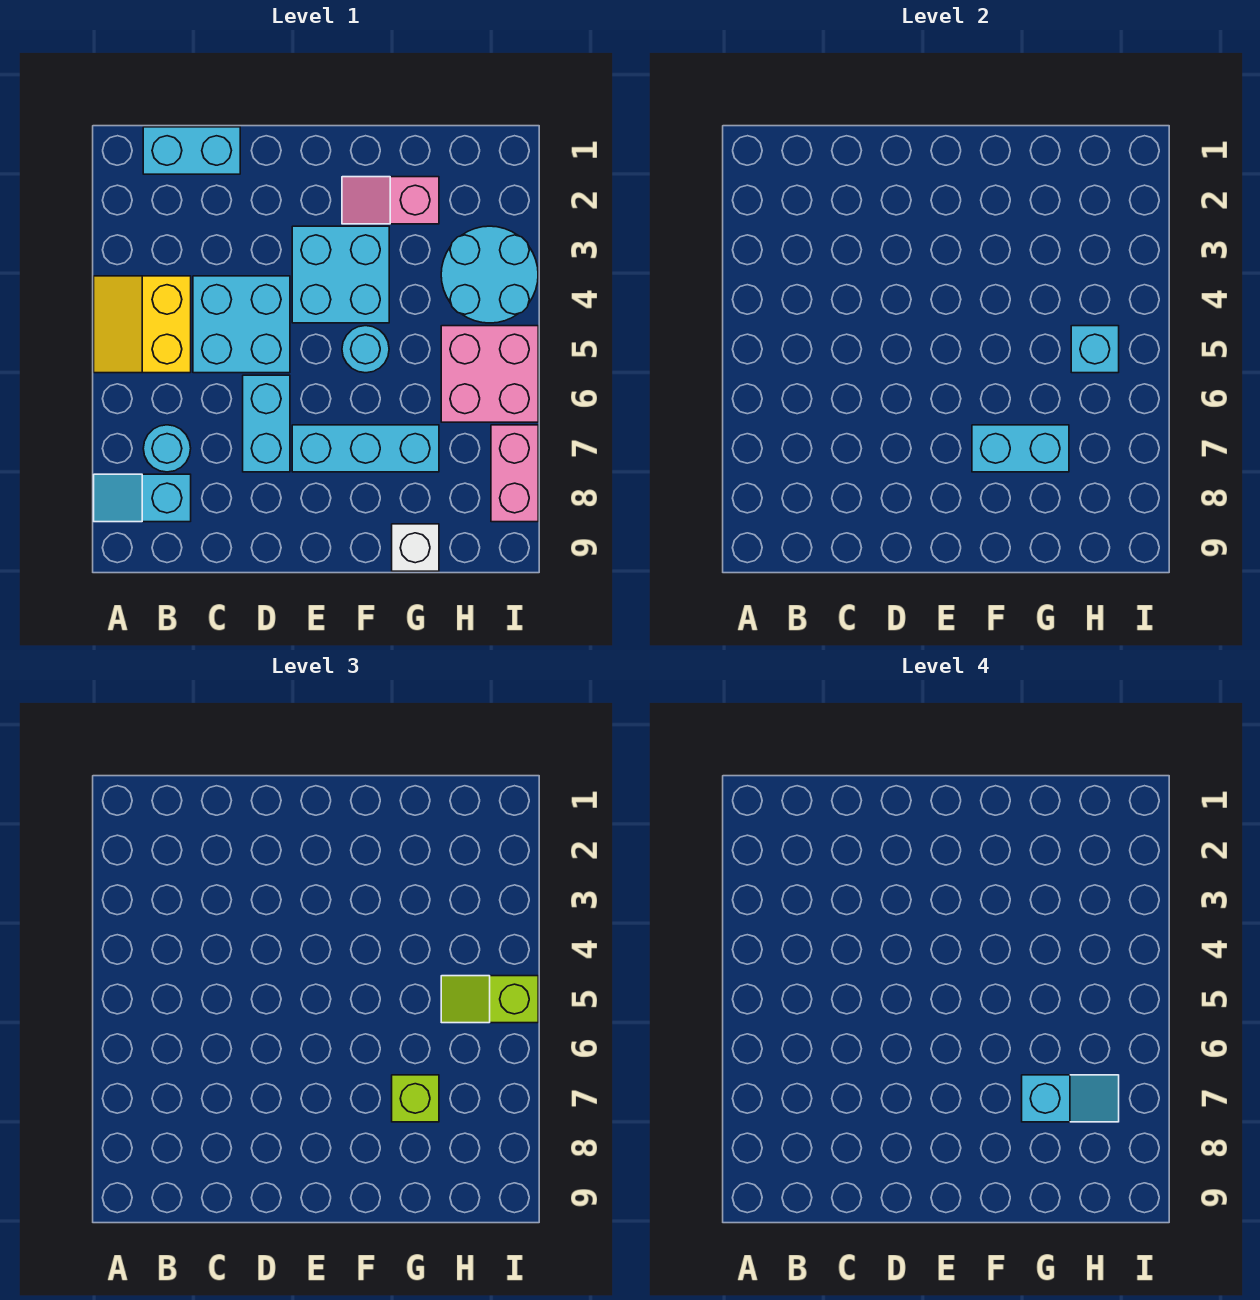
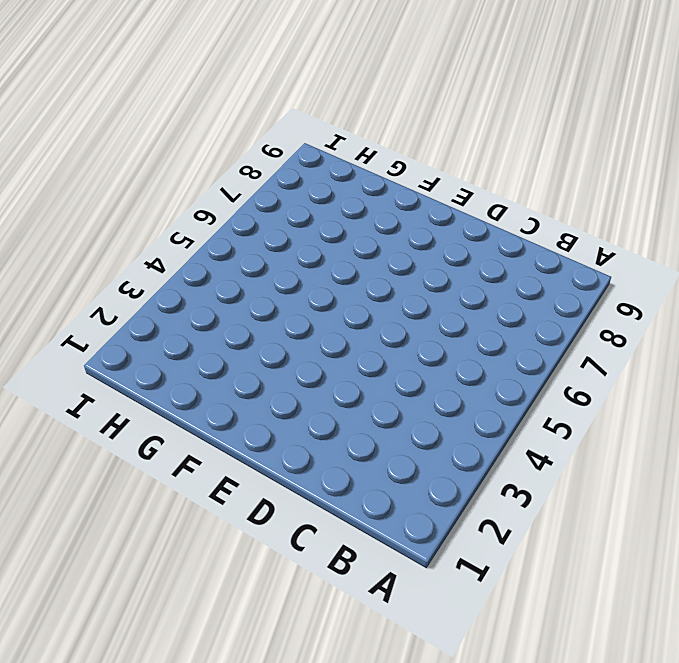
none -> yellow slope A4:B5 level 1 top B
none -> cyan slope A8:B8 level 1 top B
none -> cyan brick B1:C1 level 1

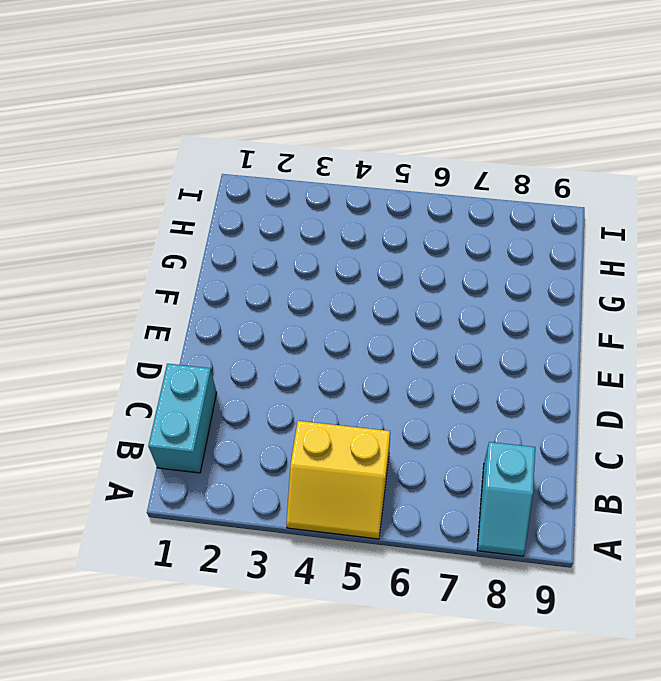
none -> cyan round brick B7 level 1
none -> cyan brick C4:D5 level 1
none -> cyan brick D6:D7 level 1

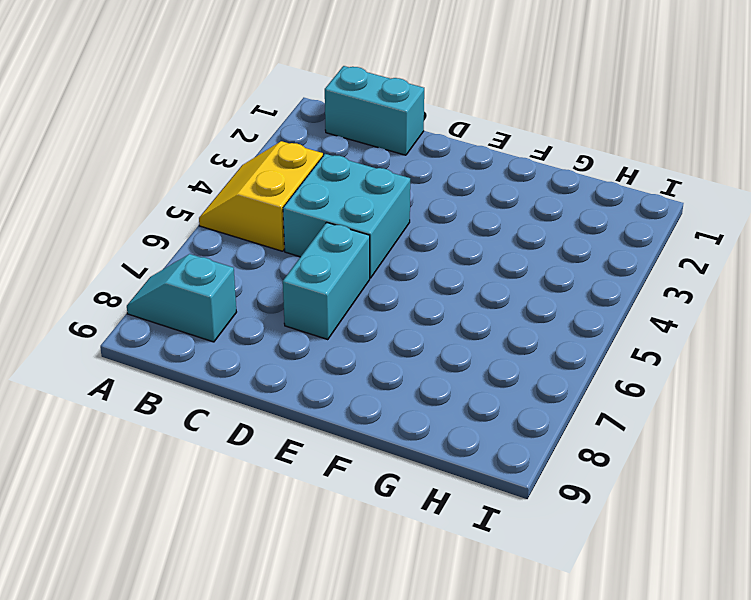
none -> cyan round brick B7 level 1
none -> cyan brick E3:F4 level 1
none -> cyan brick E7:G7 level 1

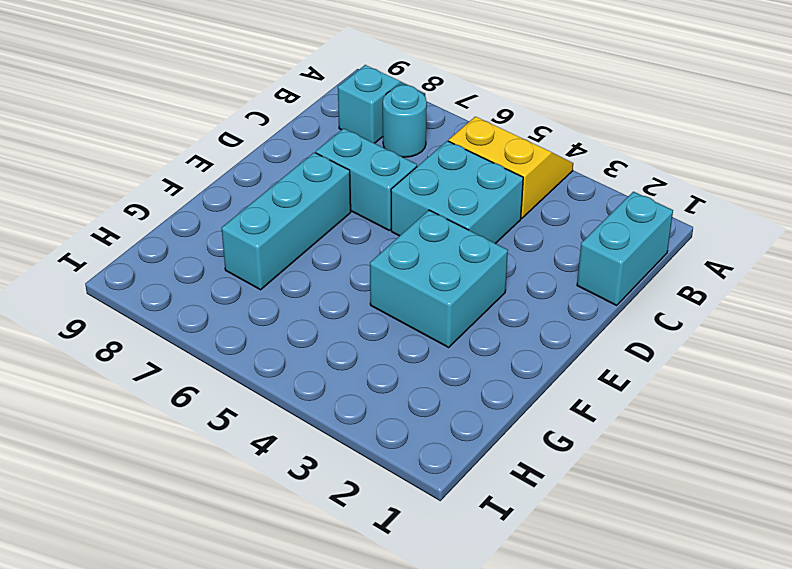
none -> pink slope F2:G2 level 1 top G
none -> cyan round brick F5 level 1
none -> white brick G9 level 1

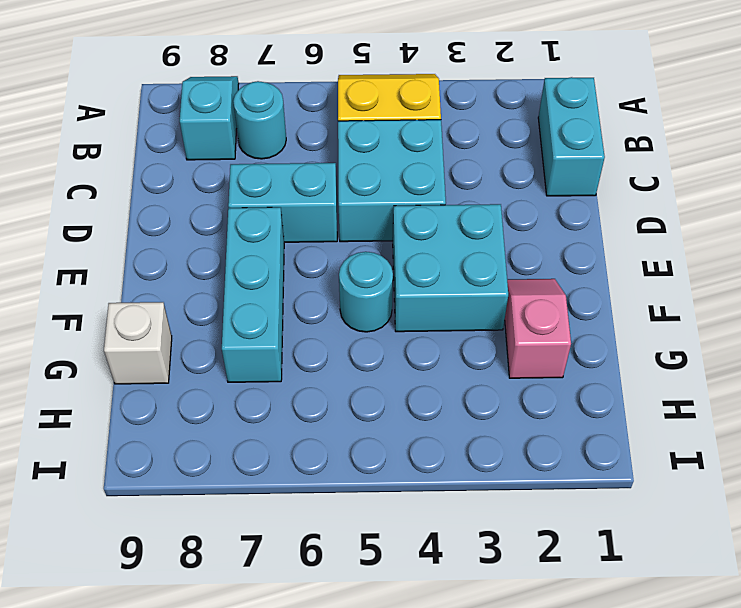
none -> cyan round brick H3:I4 level 1
none -> pink brick H5:I6 level 1
none -> pink brick I7:I8 level 1

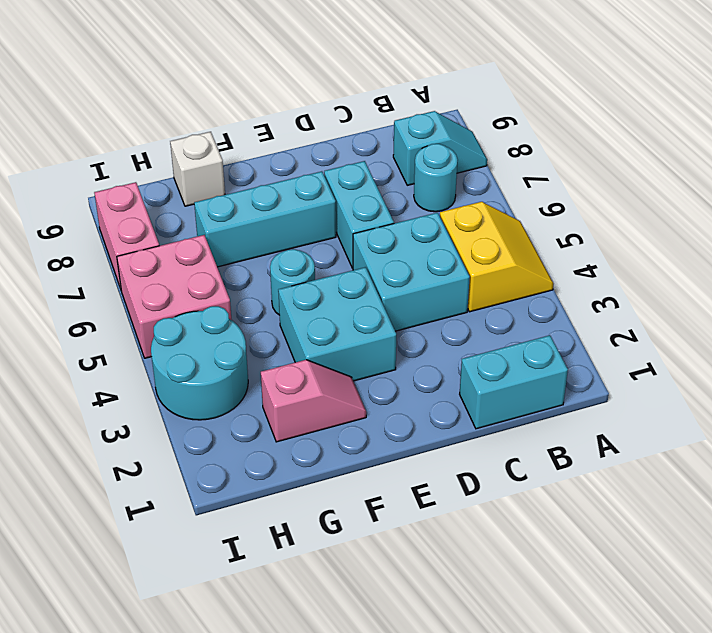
none -> cyan brick F7:G7 level 2
none -> cyan brick H5 level 2
none -> lime brick G7 level 3

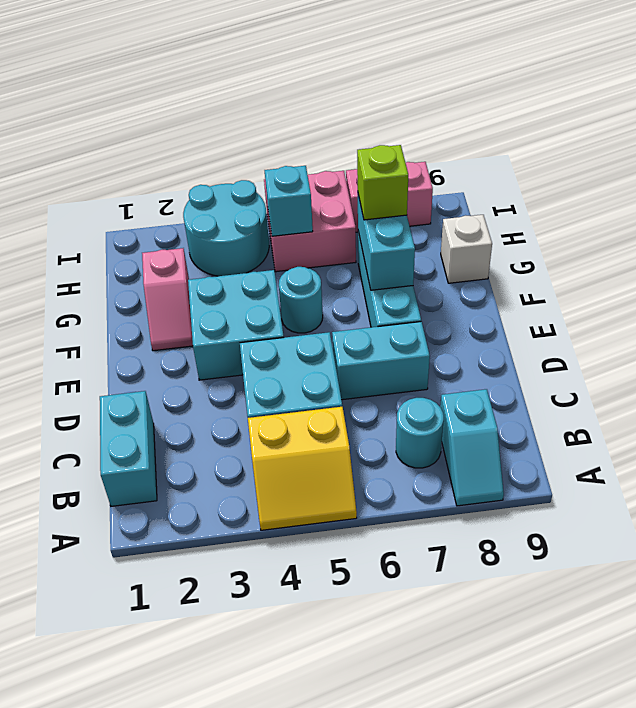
none -> lime slope H5:I5 level 3 top I
none -> cyan slope G7:H7 level 4 top G

